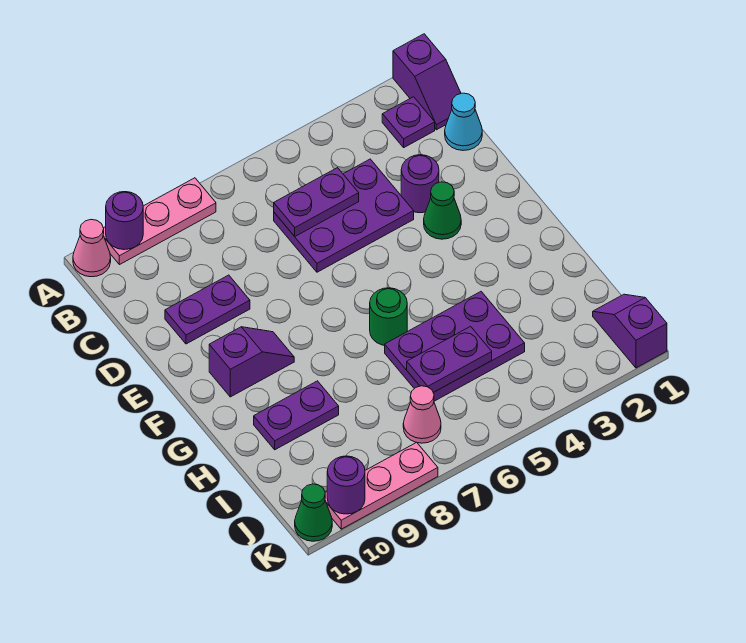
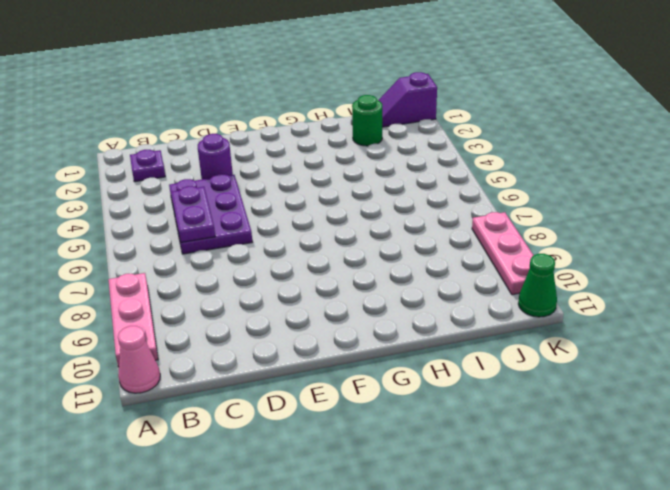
green round brick I2 level 1 -> green round brick G6 level 1
none -> purple slope A1:B1 level 1 top A
none -> cyan cone C1 level 1
none -> purple plate D9:D10 level 1

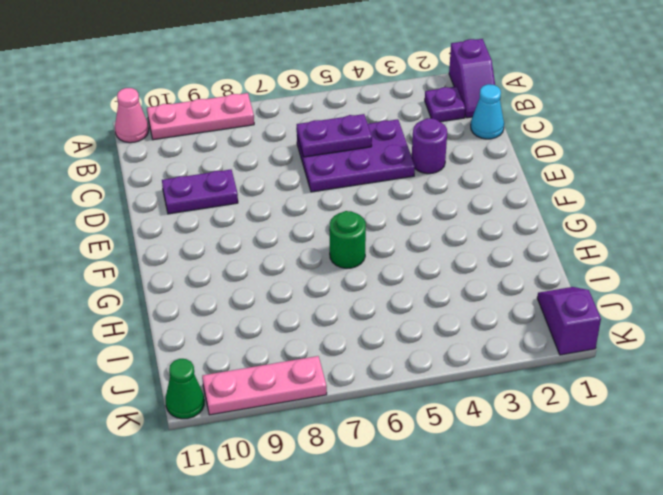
none -> green cone E3 level 1
none -> purple slope F9:F10 level 1 top 10
none -> purple plate H4:I6 level 1

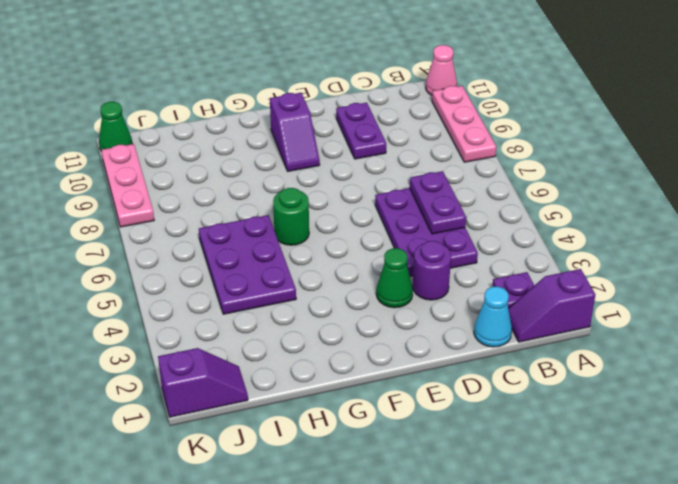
none -> purple plate H9:H10 level 1
none -> pink cone J7 level 1
none -> purple round brick A10 level 2

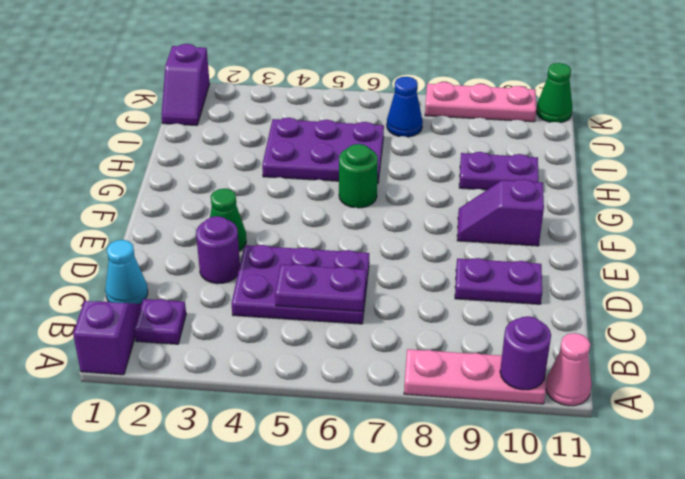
blue cone J7 level 1 -> pink cone J7 level 1
none -> purple plate I5:I6 level 2
none -> purple round brick K10 level 2

